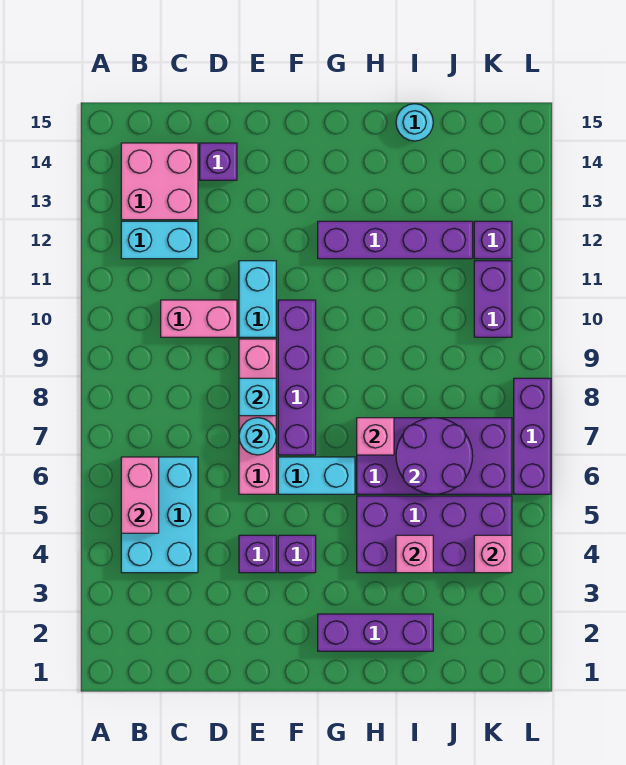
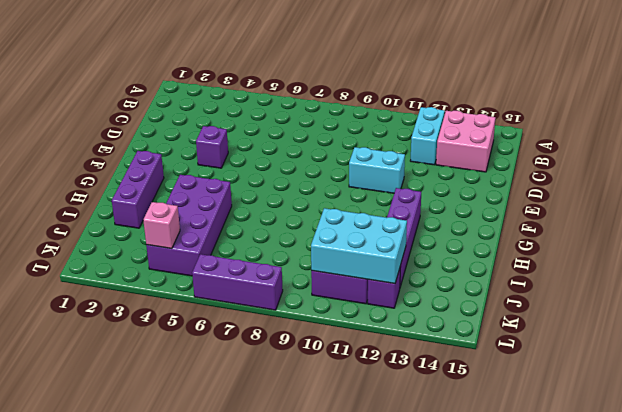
cyan brick J10:K12 level 2 -> cyan brick B4:C6 level 1
none -> pink brick C10:D10 level 1
none -> purple brick D14 level 1
none -> pink brick E6:E9 level 1

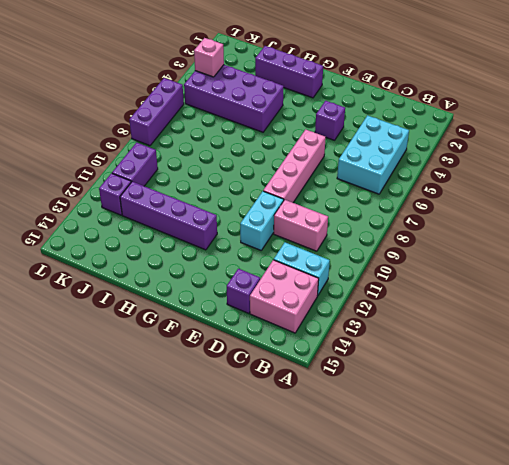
none -> purple brick F4 level 1
none -> cyan brick F6:G6 level 1
none -> purple brick F7:F10 level 1

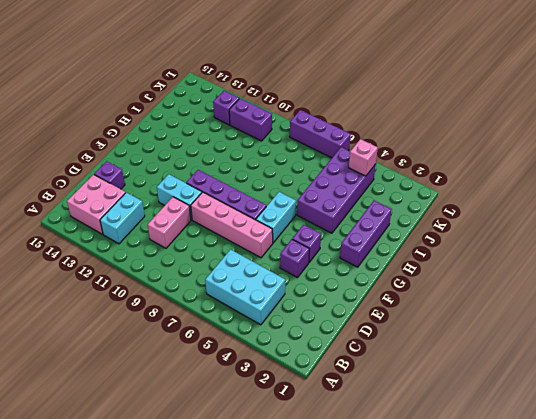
none -> purple brick G12:J12 level 1
none -> purple brick H6:K7 level 1
none -> cyan round brick I15 level 1

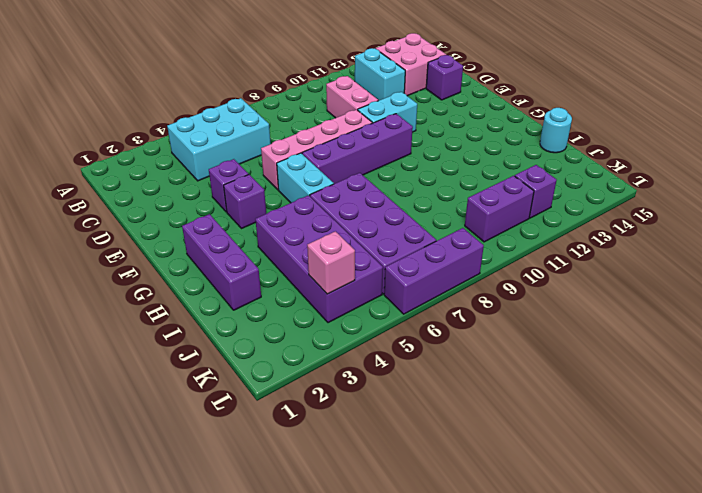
none -> purple brick G12:J12 level 1
none -> pink brick B5:B6 level 2
none -> cyan round brick E7 level 2

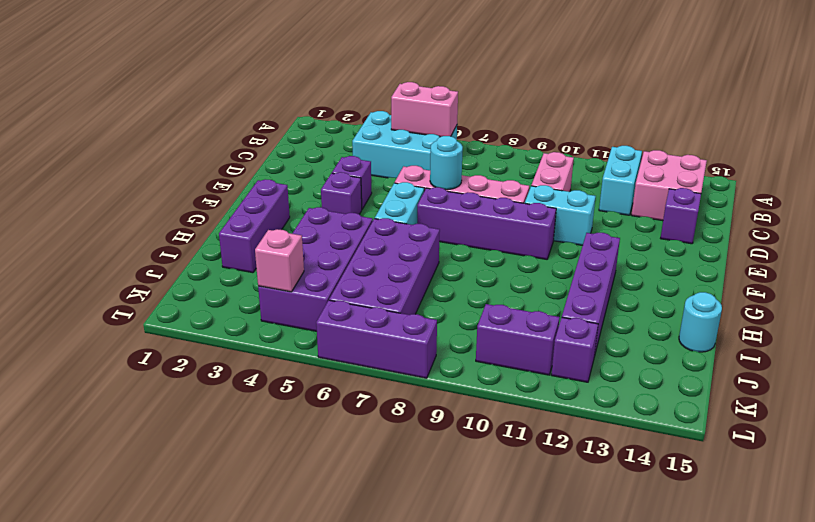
none -> cyan brick E8 level 2
none -> pink brick H7 level 2
none -> pink brick I4 level 2

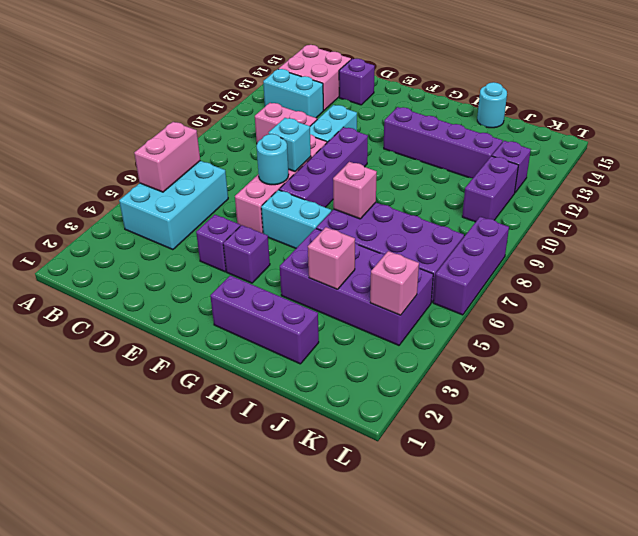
none -> purple round brick I6:J7 level 2

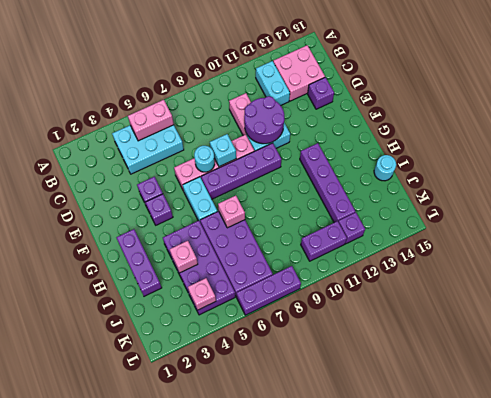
purple round brick D10:E11 level 2 -> purple round brick I6:J7 level 2

